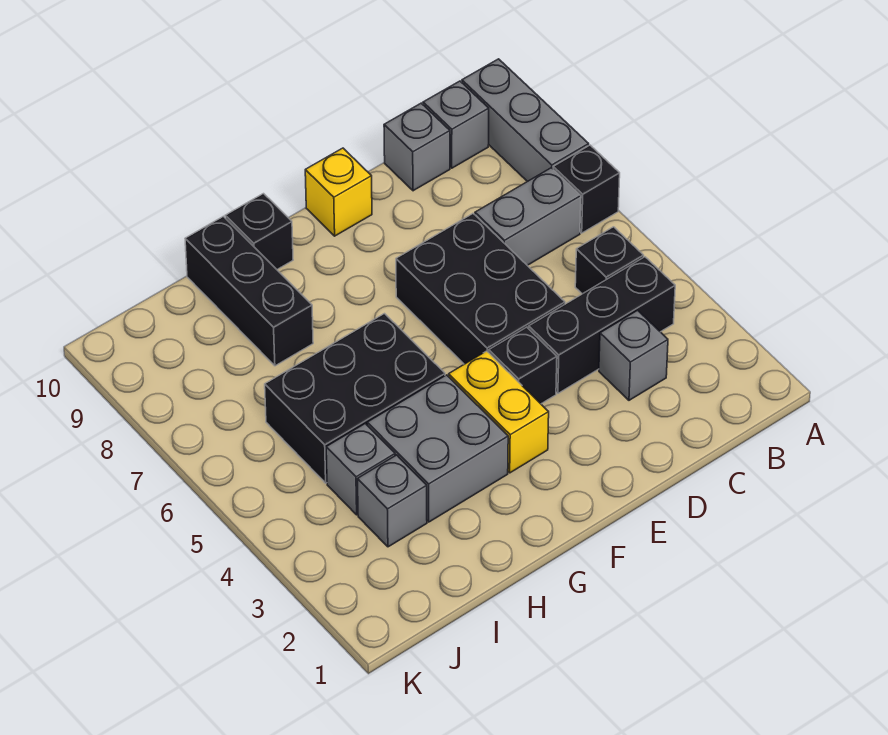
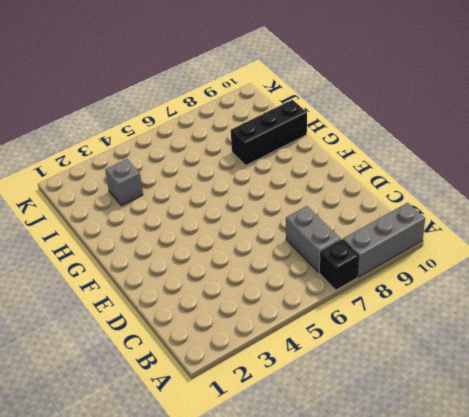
none -> black brick B4:D4 level 1
none -> black brick B5 level 1
none -> grey brick B10 level 1

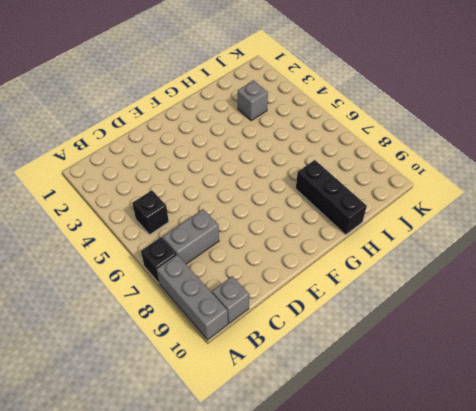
none -> black brick B4:D4 level 1
none -> grey brick C3 level 1
none -> grey brick C10 level 1

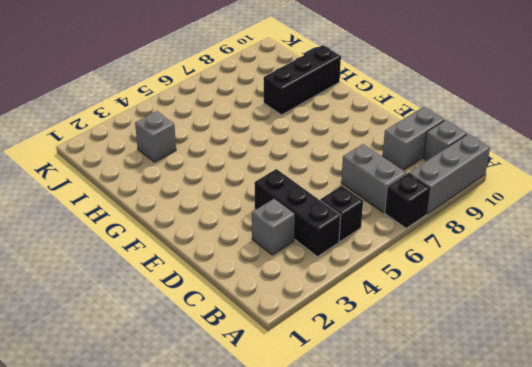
grey brick C9:C10 level 1 -> grey brick C10 level 1
none -> black brick D5:E7 level 1
none -> black brick E4 level 1
none -> yellow brick E10 level 1

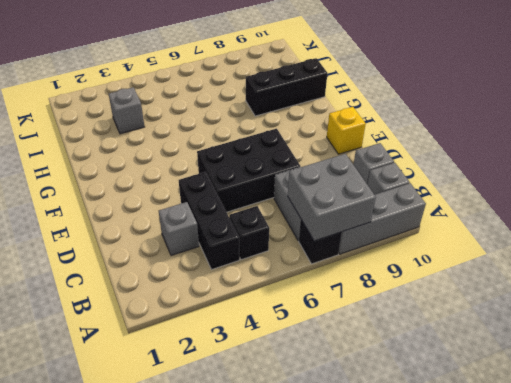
grey brick A7:B8 level 2 -> grey brick G3:H4 level 1
none -> black brick E4 level 1
none -> yellow brick F3:F4 level 1
none -> black brick G5:I6 level 1

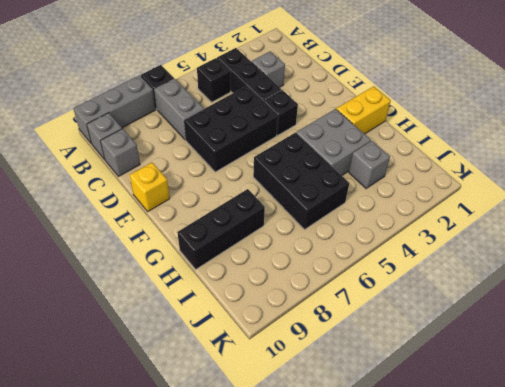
yellow brick G1:G2 level 1 -> yellow brick F3:F4 level 1
none -> black brick G10 level 1
none -> grey brick I4 level 1

